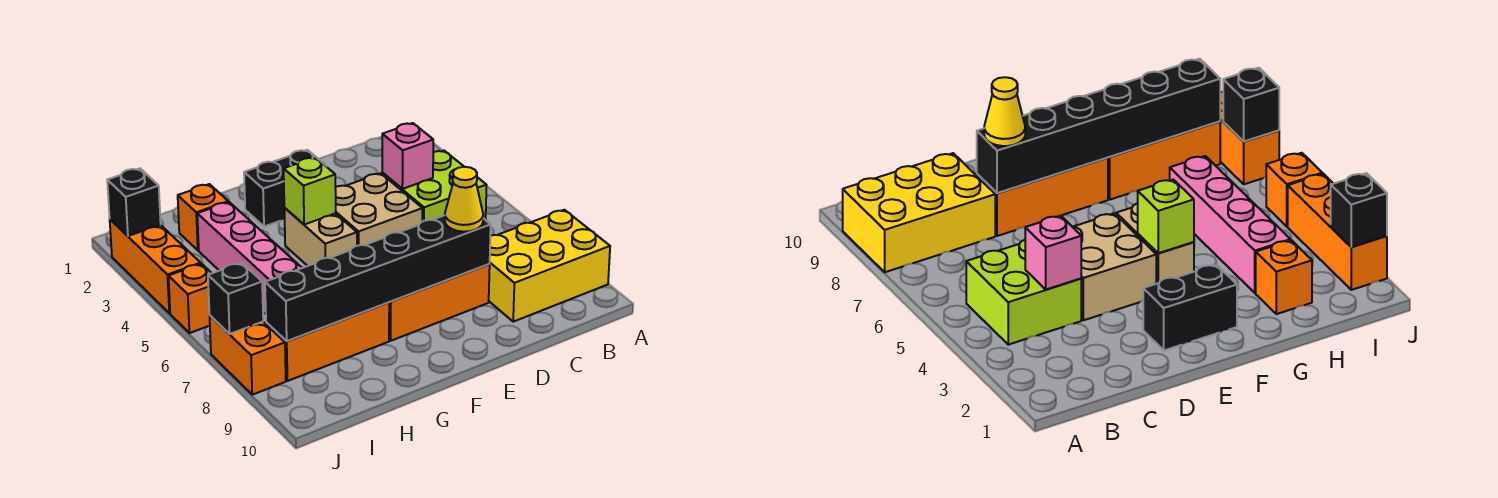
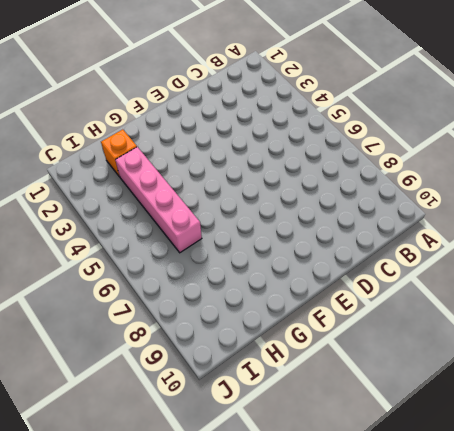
none -> yellow brick A8:C9 level 1
none -> lime brick B4:C5 level 1
none -> tan brick D4:E5 level 1

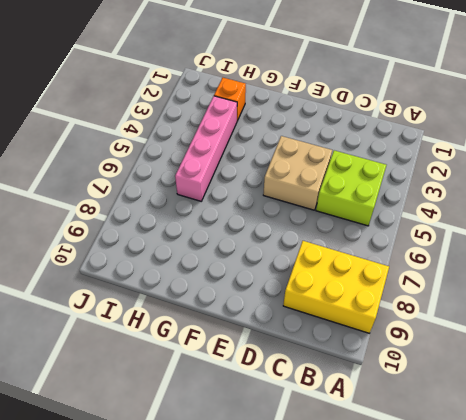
none -> orange brick D8:F8 level 1
none -> black brick E2:F2 level 1
none -> tan brick F4:F5 level 1

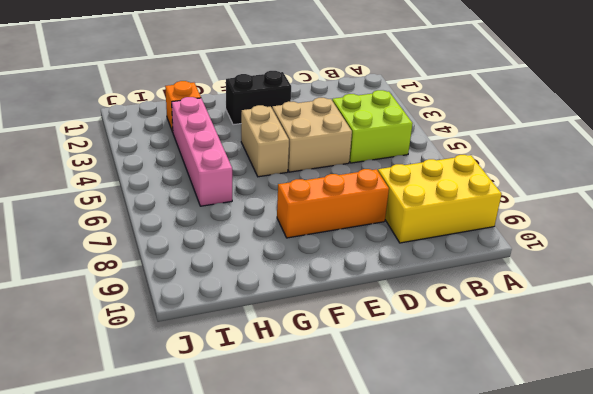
none -> orange brick G8:I8 level 1
none -> orange brick J2:J4 level 1
none -> orange brick J5 level 1

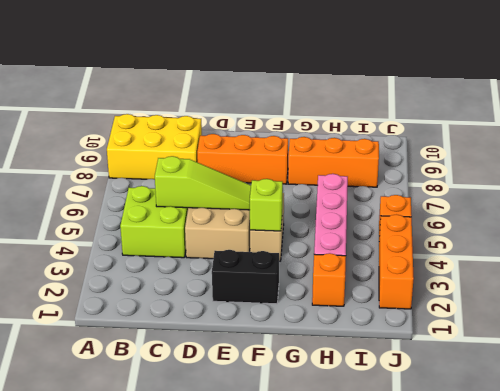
lime slope C5:E5 level 2 top C -> none
none -> orange brick J7:J8 level 1
none -> pink brick C4 level 2
none -> black brick D8:I8 level 2

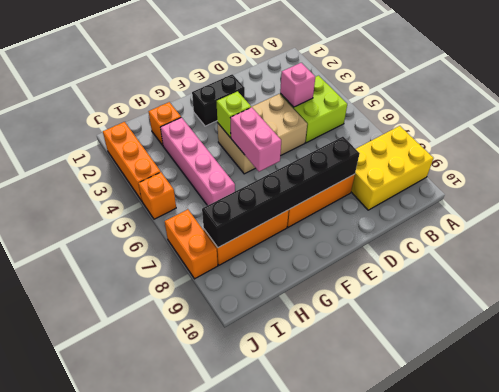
pink brick F5:F6 level 2 -> none
none -> black brick J2 level 2
none -> black brick J7 level 2
none -> yellow cone D8 level 3

